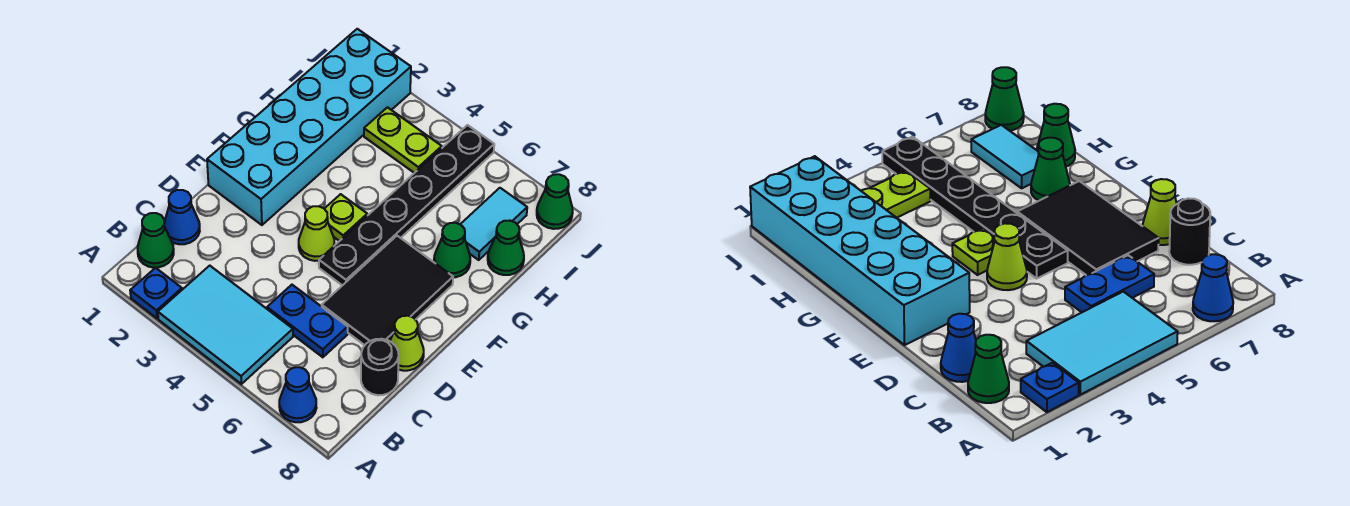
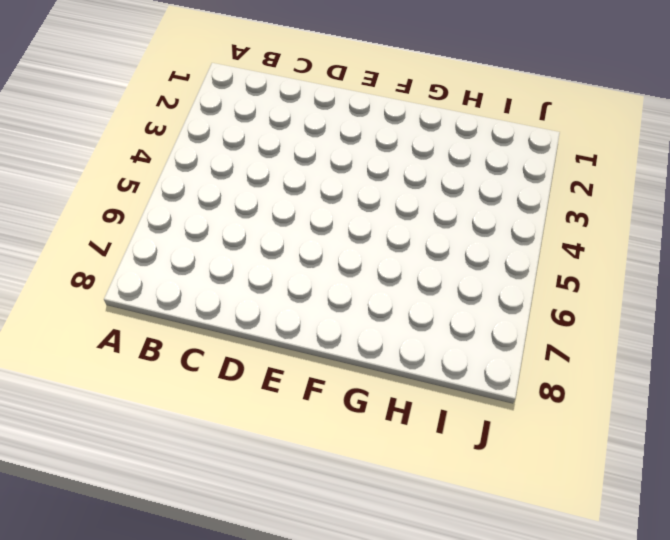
none -> blue plate A2 level 1
none -> cyan tile A3:B5 level 1
none -> blue cone A7 level 1

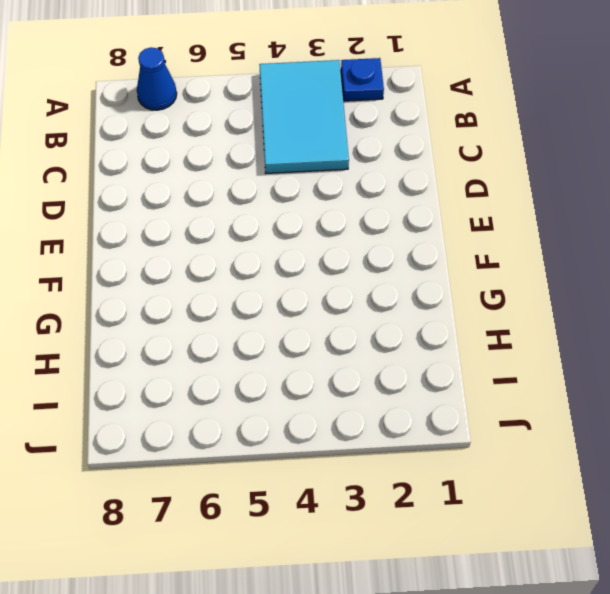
cyan tile A3:C4 level 1 -> cyan tile A3:B5 level 1
none -> green cone B1 level 1
none -> blue cone C1 level 1
none -> blue plate C5:C6 level 1

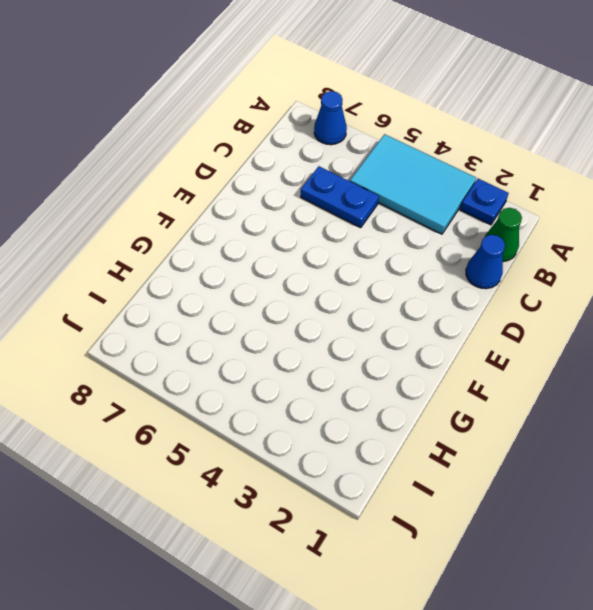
none -> black round brick C8 level 1
none -> black tile D6:F7 level 1
none -> lime cone D8 level 1

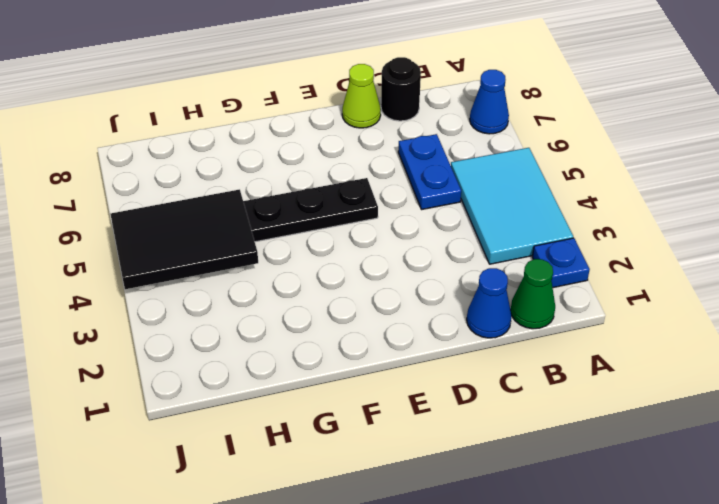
black tile H4:J5 level 2 -> black tile D6:F7 level 1
none -> cyan brick E1:J2 level 1
none -> lime cone E4 level 1
none -> lime plate F4 level 1

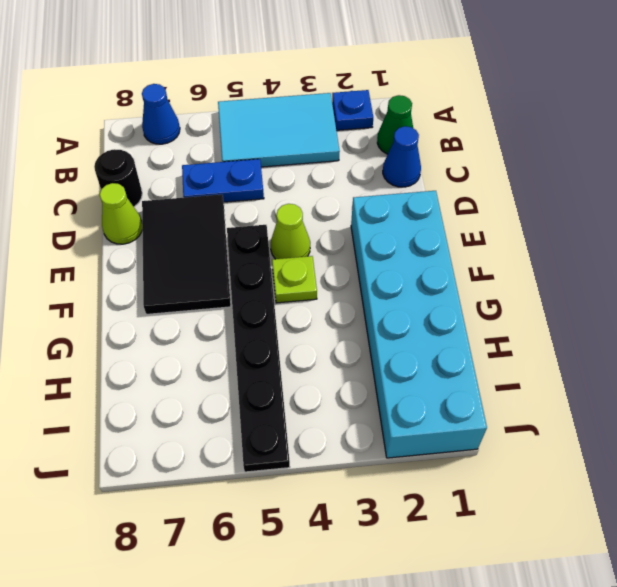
none -> green cone G7 level 1
none -> cyan tile H7:I7 level 1
none -> green cone H8 level 1

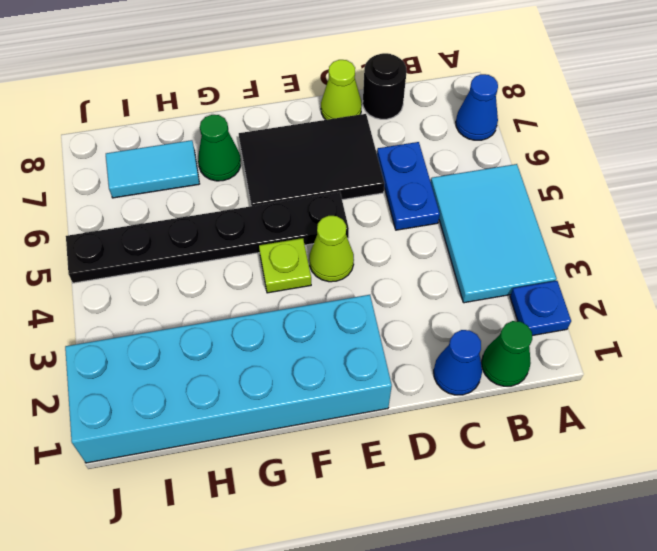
none -> green cone H8 level 1
none -> lime plate I3:I4 level 1
none -> green cone J8 level 1

